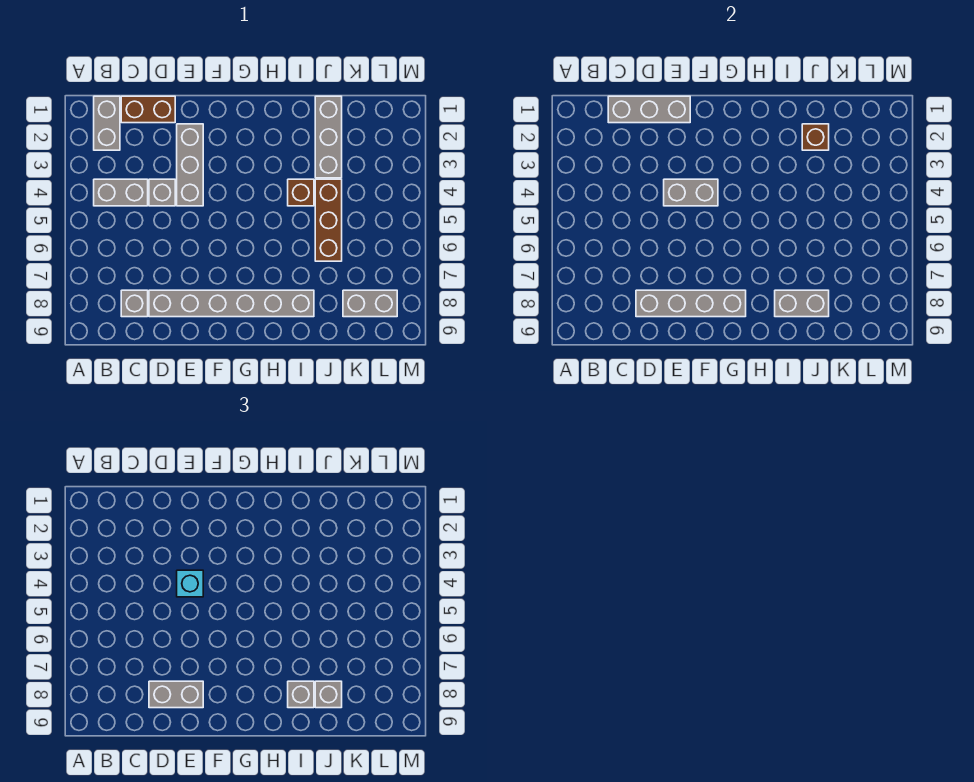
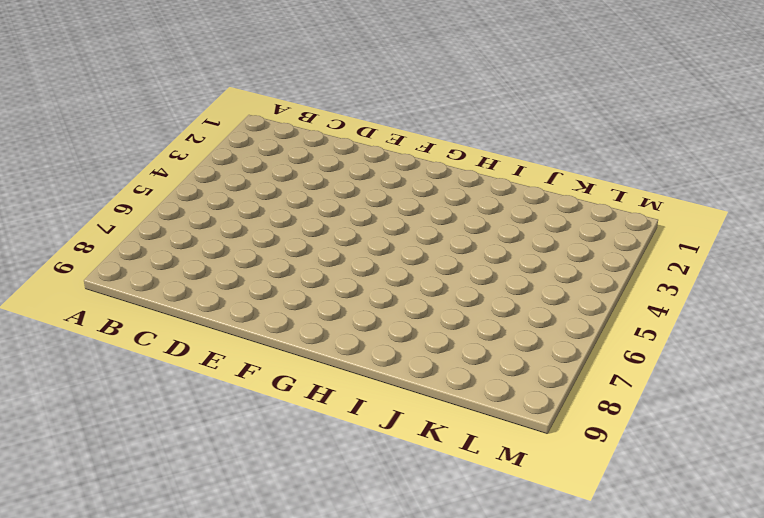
none -> grey brick B1:B2 level 1
none -> grey brick B4:C4 level 1
none -> brown brick C1:D1 level 1

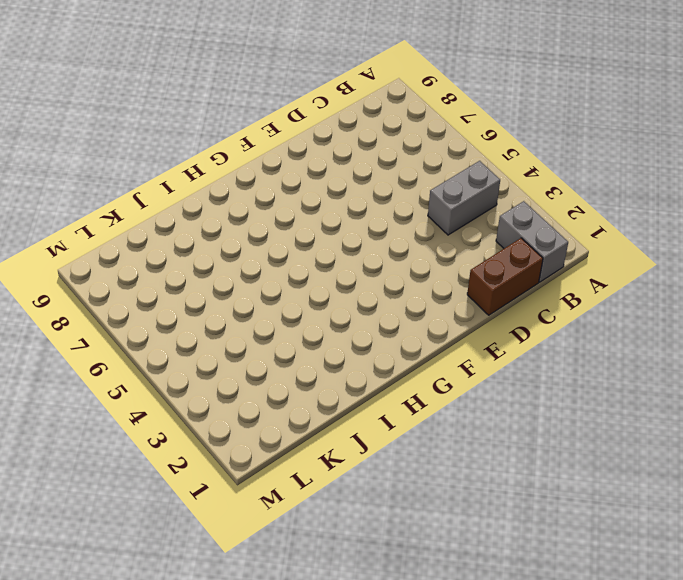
none -> grey brick C8 level 1
none -> grey brick D4 level 1
none -> grey brick D8:I8 level 1

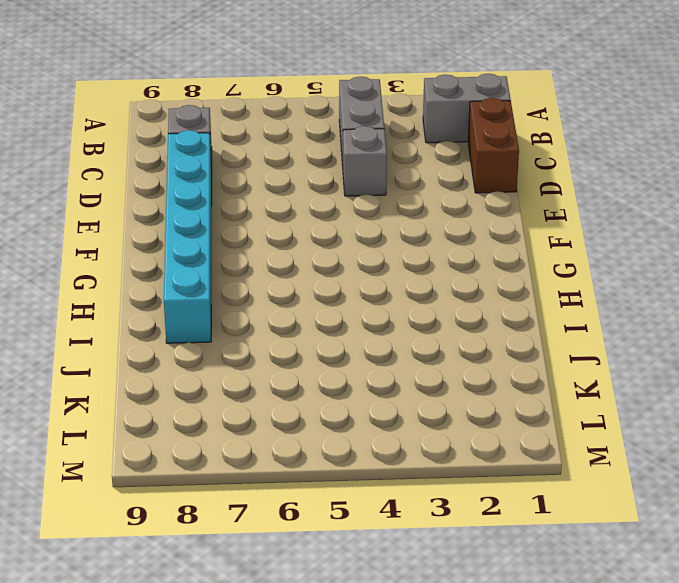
cyan brick D8:I8 level 1 -> grey brick D8:I8 level 1
none -> grey brick E2:E4 level 1
none -> brown brick I4 level 1
none -> grey brick J1:J3 level 1

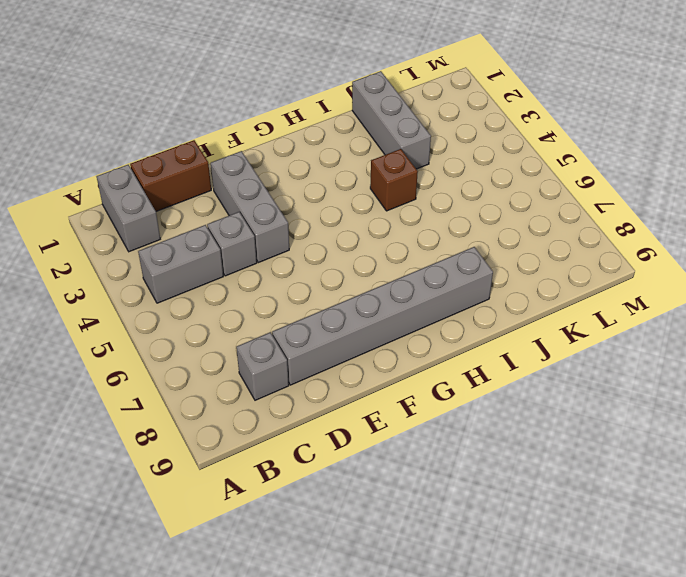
none -> brown brick J4:J6 level 1
none -> grey brick K8:L8 level 1
none -> grey brick C1:E1 level 2

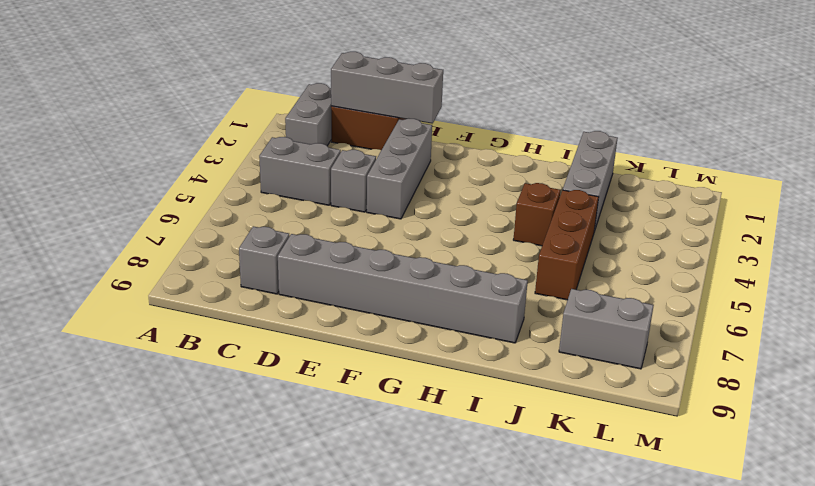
none -> grey brick D8:G8 level 2
none -> grey brick E4:F4 level 2
none -> grey brick I8:J8 level 2

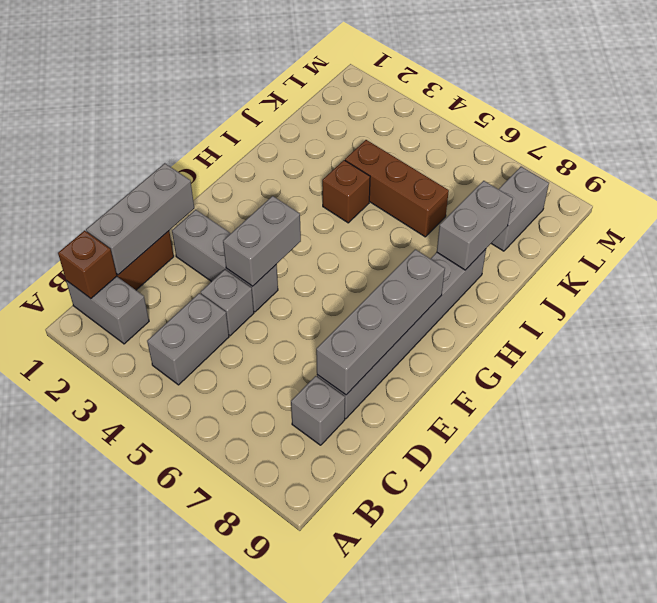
brown brick B1 level 2 -> brown brick J2 level 2
none -> grey brick J1:J3 level 1
none -> grey brick D8:E8 level 3
none -> cyan brick E4 level 3

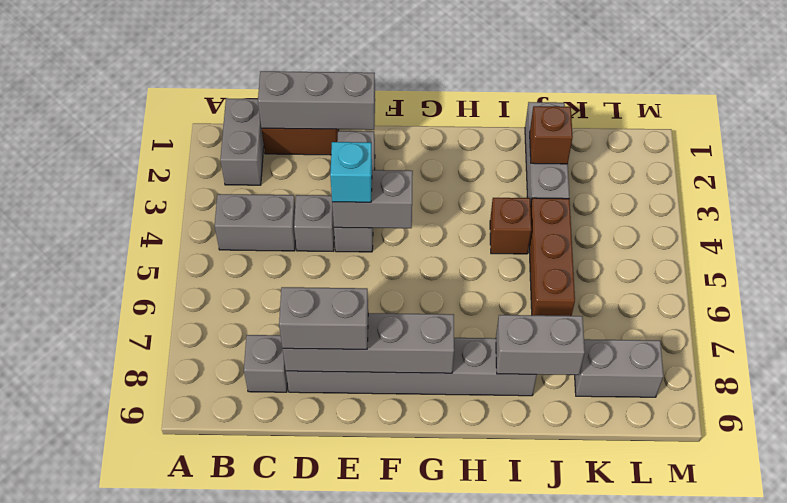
none -> grey brick I8 level 3
none -> grey brick J8 level 3

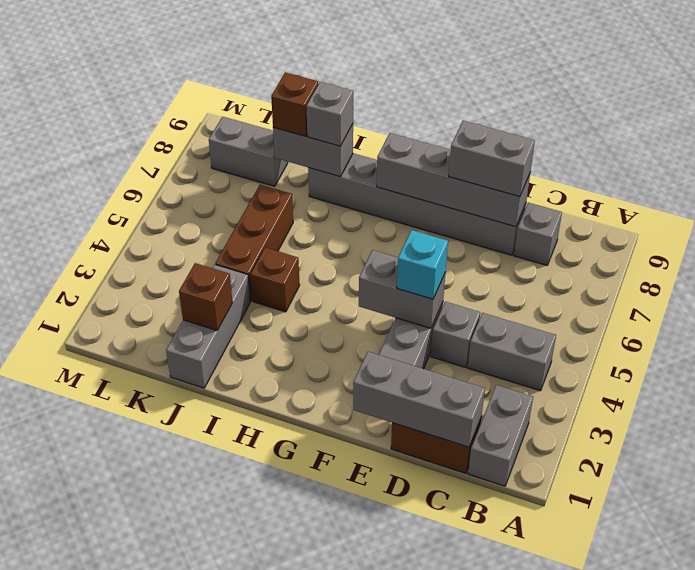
brown brick J8 level 3 -> grey brick J8 level 3

